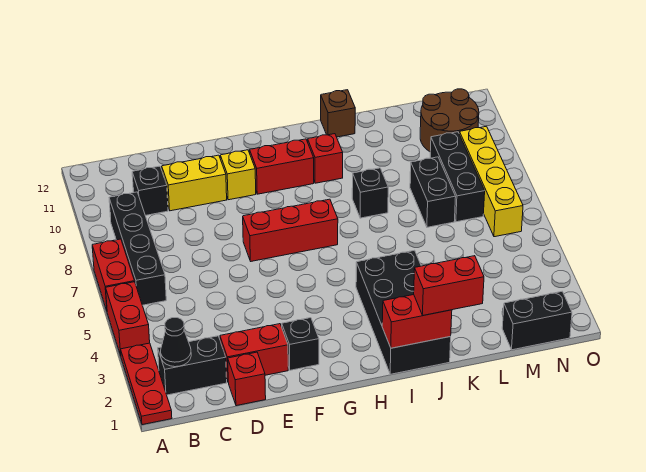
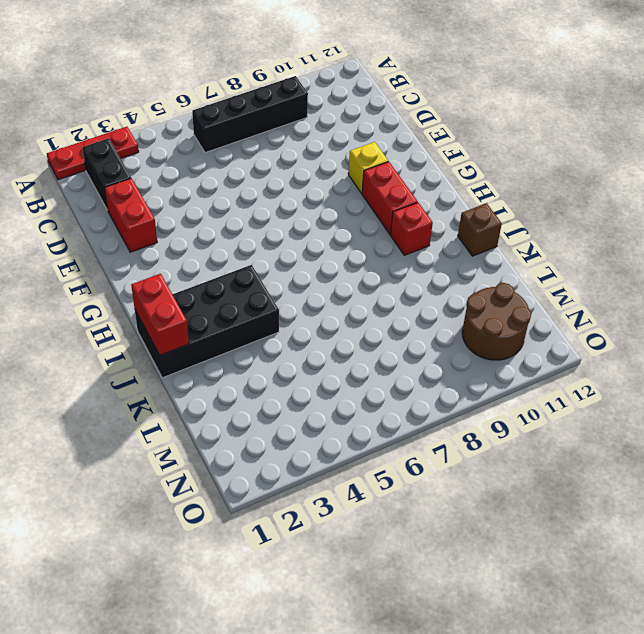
none -> red brick A4:A5 level 1
none -> red brick A6:A7 level 1
none -> black brick C10 level 1

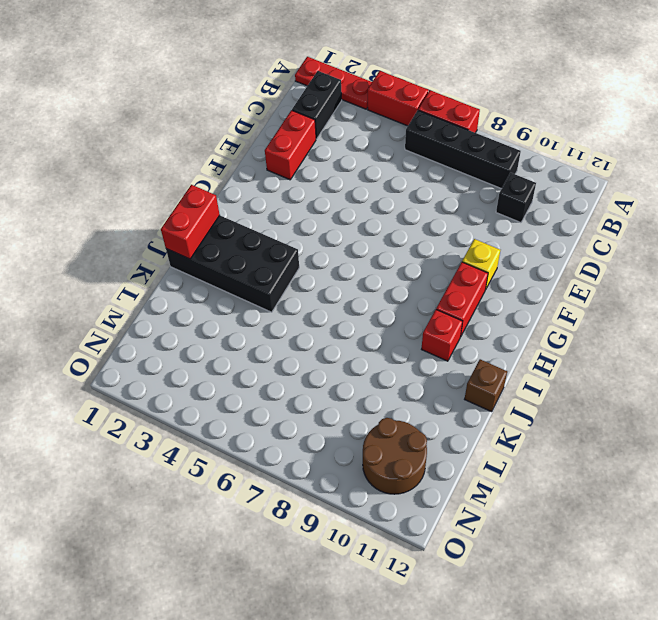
none -> red brick D1 level 1
none -> yellow brick D10:E10 level 1
none -> black brick F2 level 1

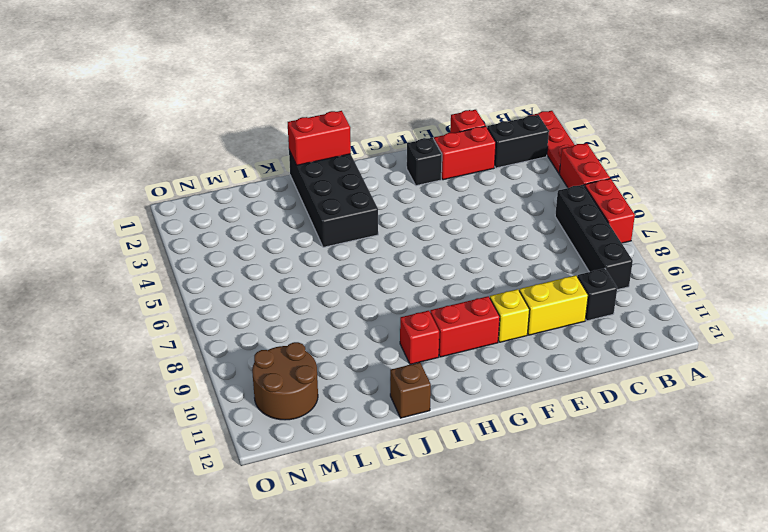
none -> red brick F7:H7 level 1
none -> black brick J8 level 1
none -> black brick L7:L8 level 1

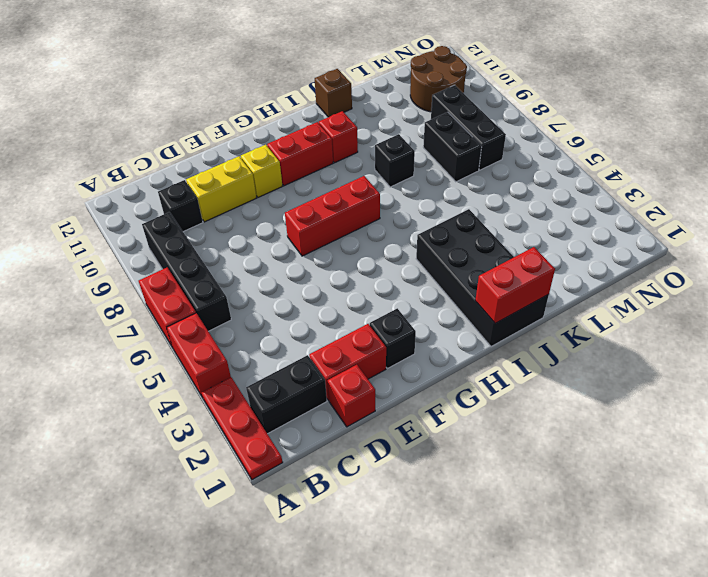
none -> black brick M1:N1 level 1
none -> yellow brick N6:N9 level 1
none -> black cone B2 level 2

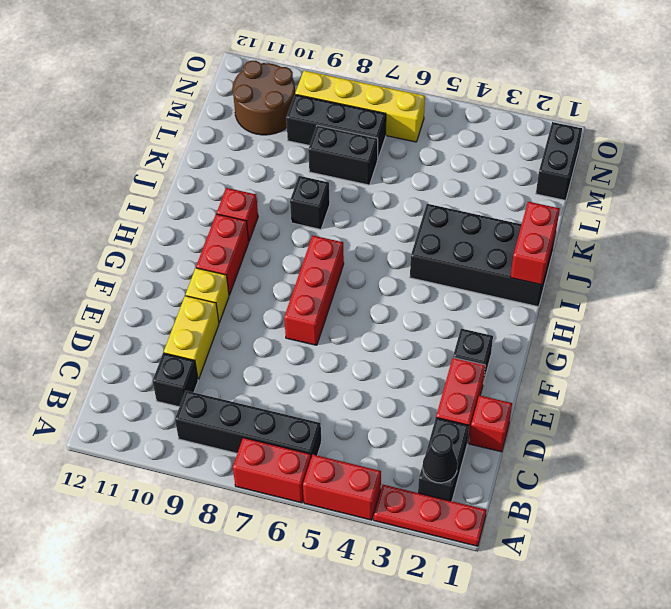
none -> brown brick J12 level 1
none -> red brick J1:K1 level 3

